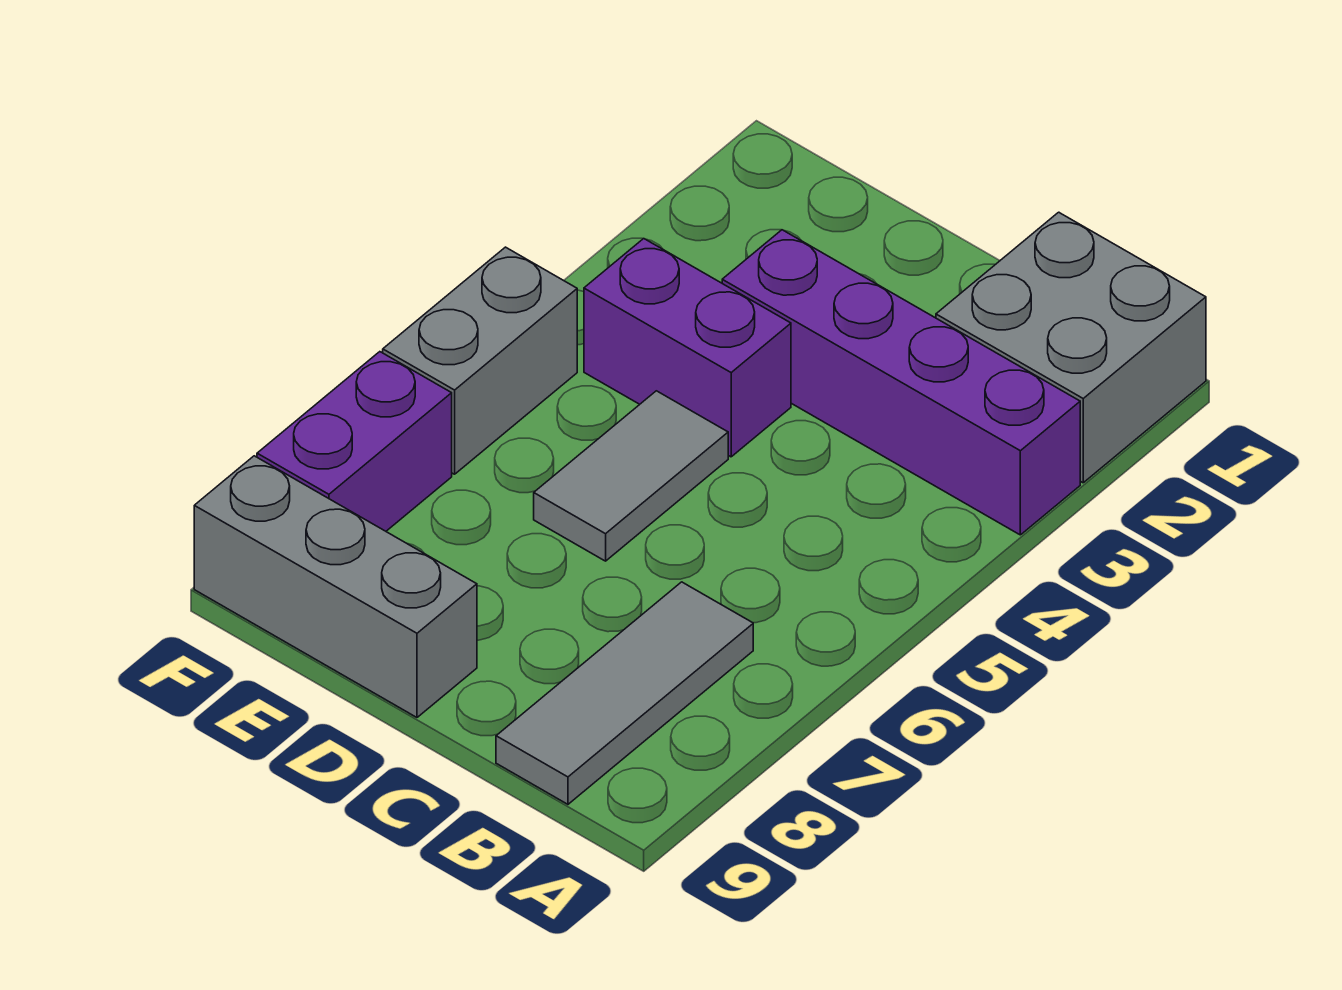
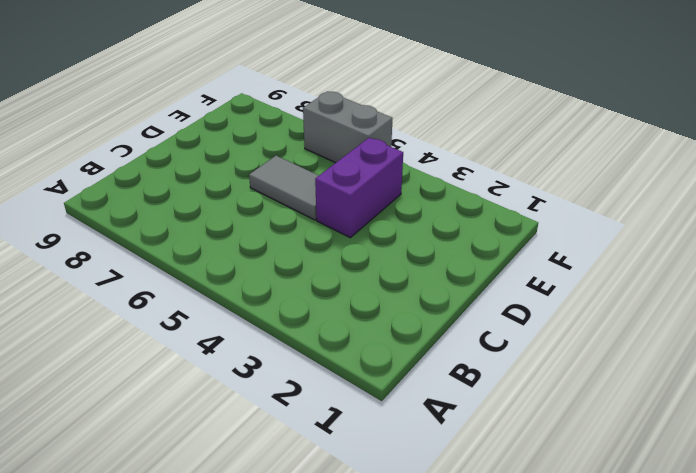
none -> grey brick A1:B2 level 1
none -> purple brick A3:D3 level 1

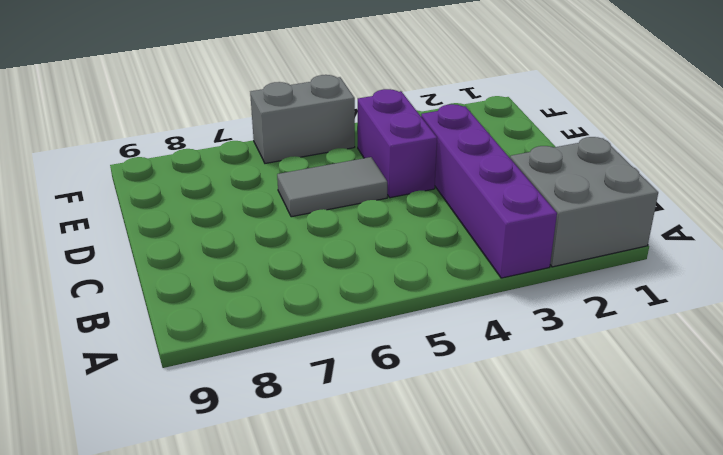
none -> grey tile B7:B9 level 1
none -> grey brick D9:F9 level 1

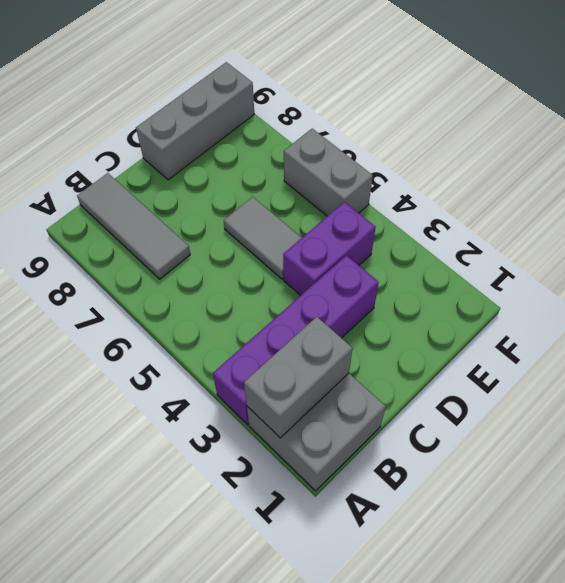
grey brick A2:B2 level 2 -> none
none -> purple brick F7:F8 level 1

